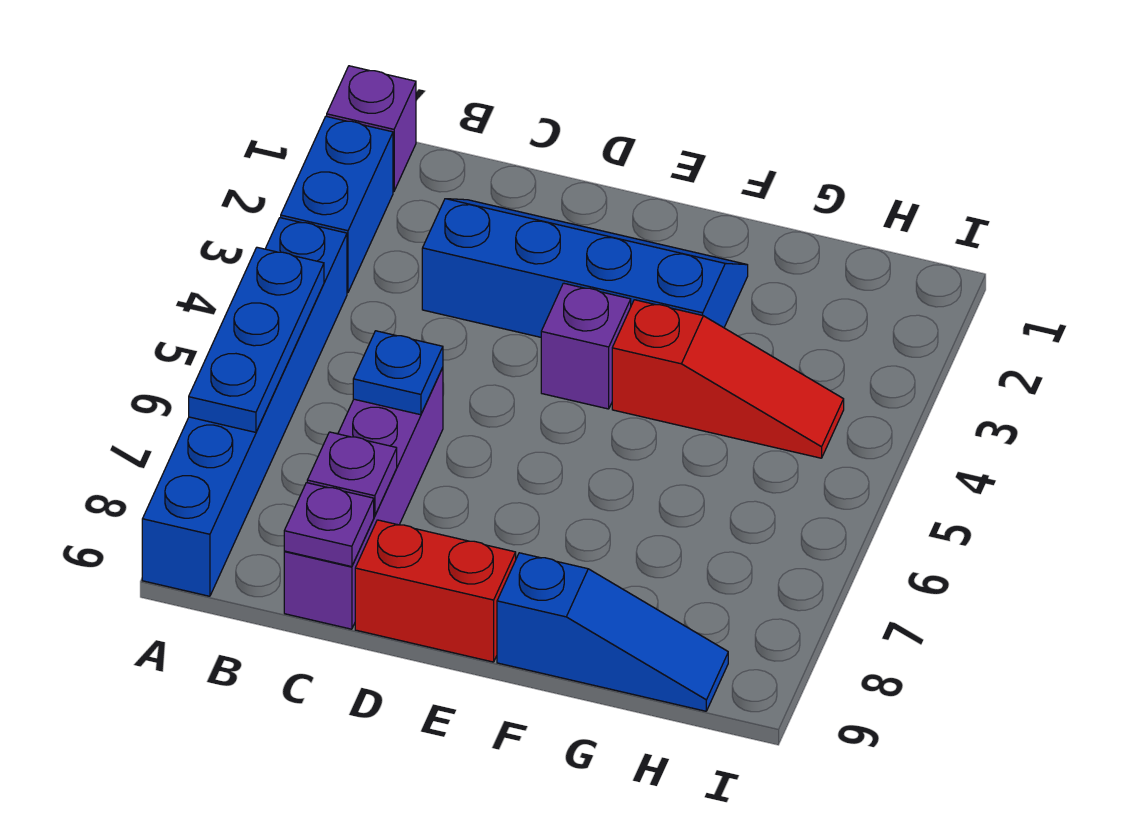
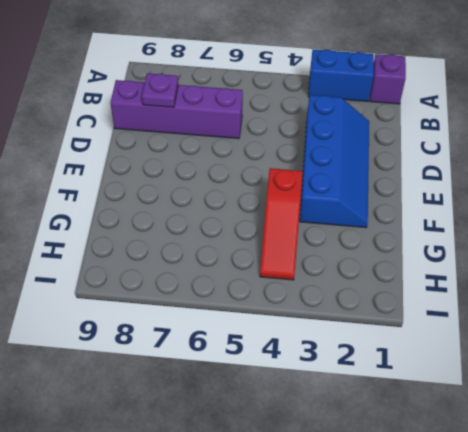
none -> blue brick A4:A9 level 1
none -> red brick D9:E9 level 1
none -> purple brick E4 level 1

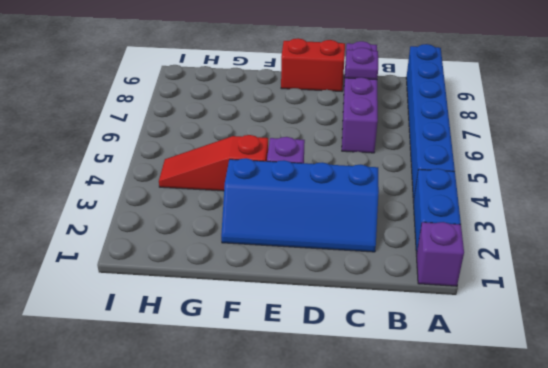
none -> blue slope F9:H9 level 1 top F
none -> blue plate A5:A7 level 2
none -> blue plate C6 level 2

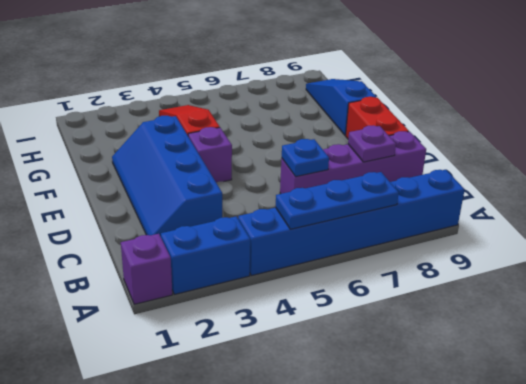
none -> purple plate C9 level 2

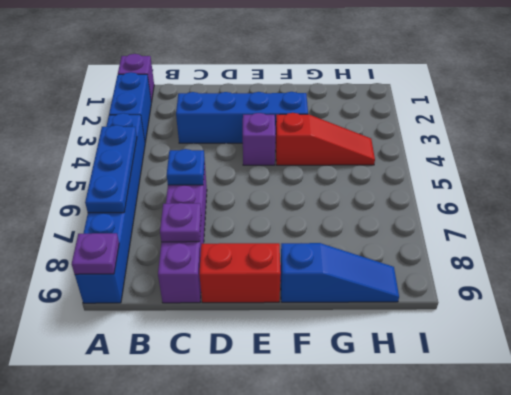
purple plate A9 level 2 -> purple plate C9 level 2

